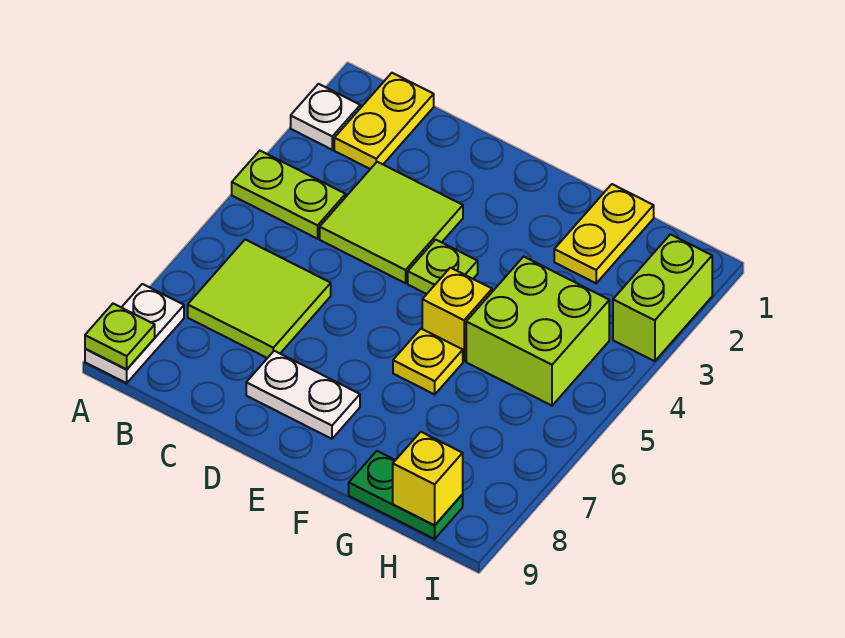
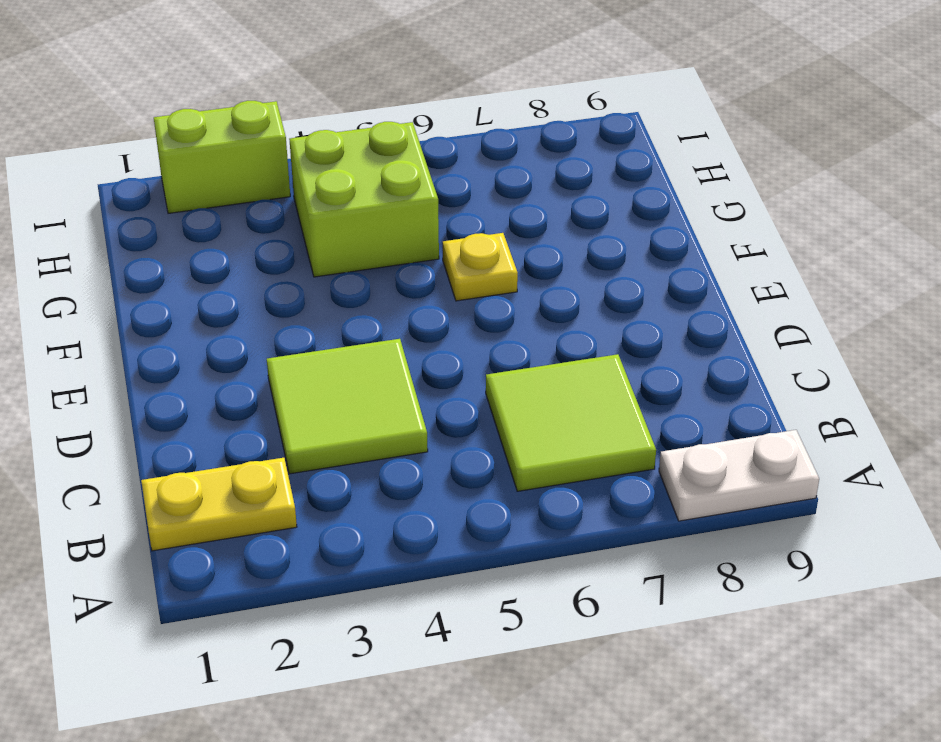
none -> white plate A2 level 1
none -> lime plate A4:B4 level 1
none -> white plate D8:E8 level 1

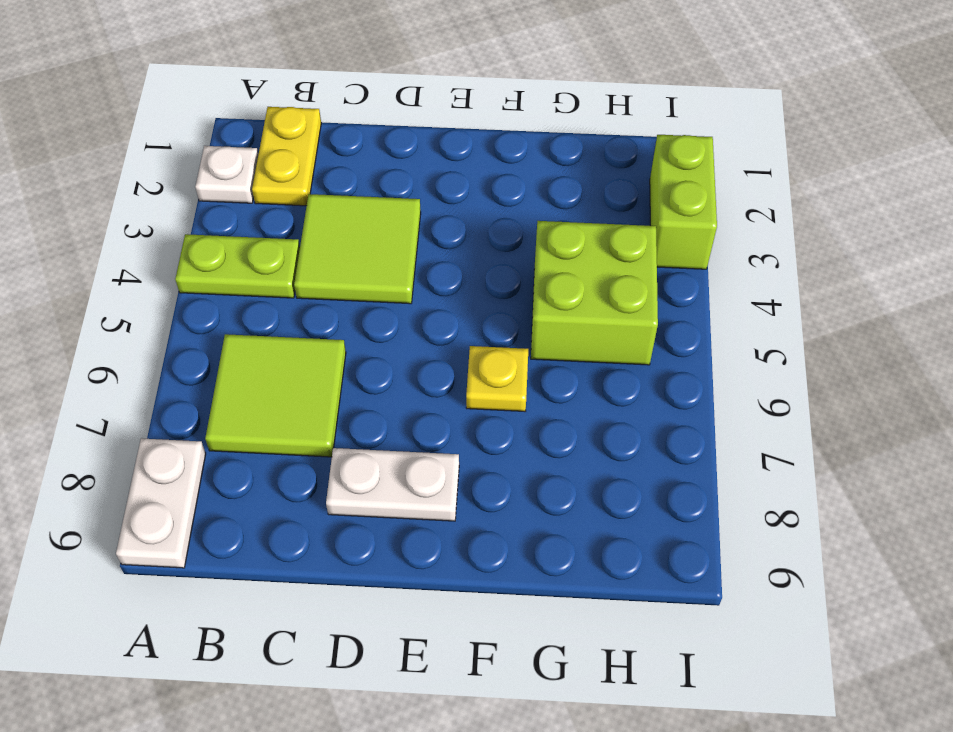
none -> lime plate E4 level 1
none -> yellow brick F5 level 1
none -> yellow plate G1:G2 level 1

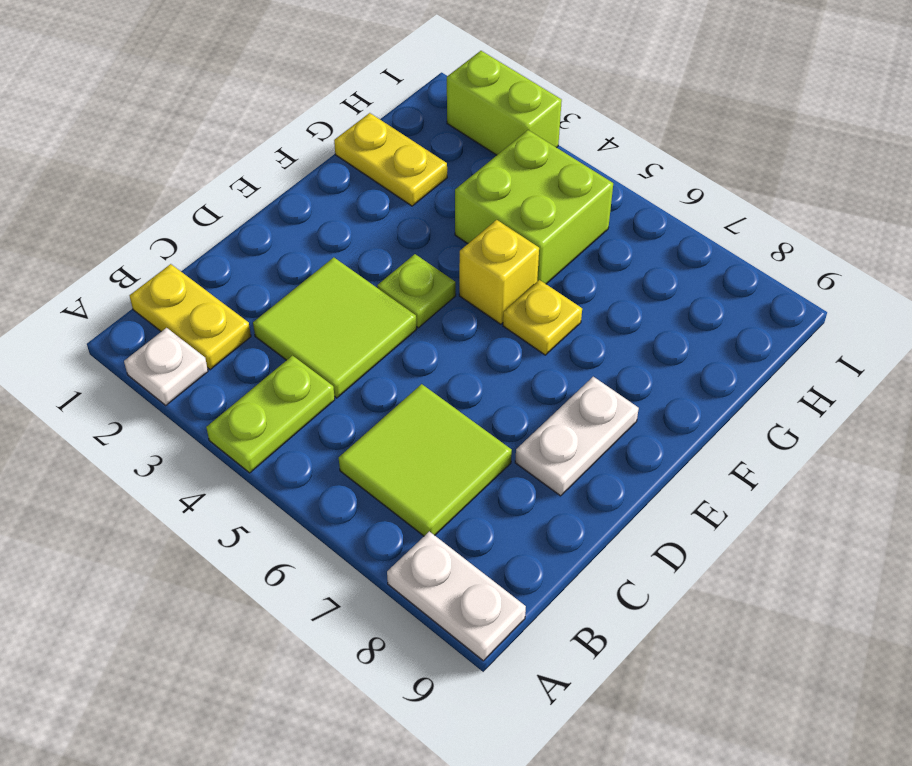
none -> green plate G9:H9 level 1
none -> lime plate A9 level 2
none -> yellow brick H9 level 2

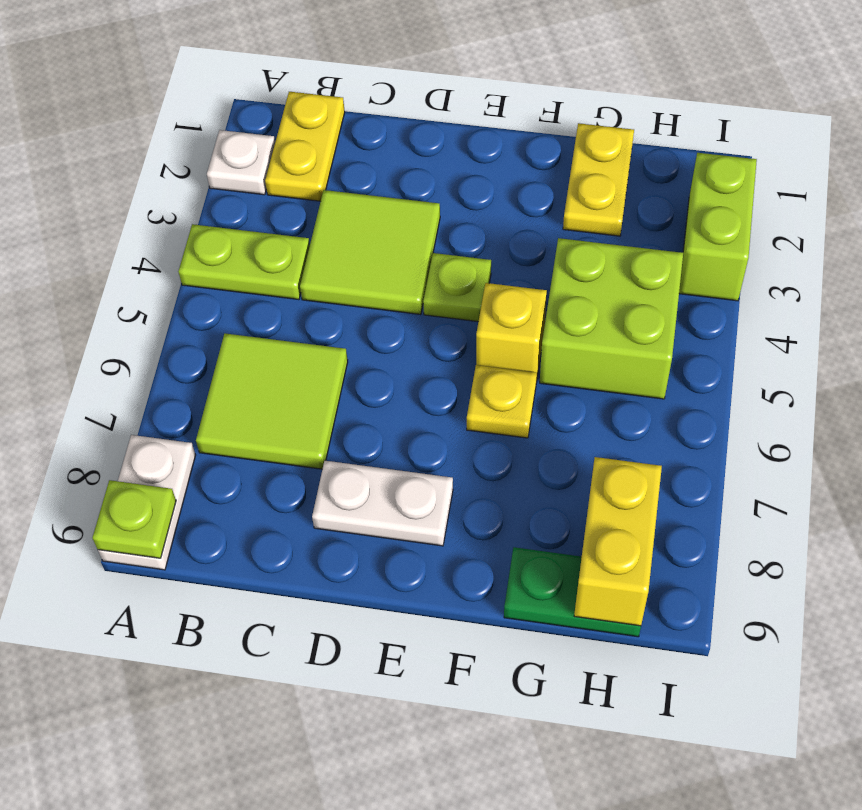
yellow brick H8:H9 level 2 -> yellow brick H9 level 2

